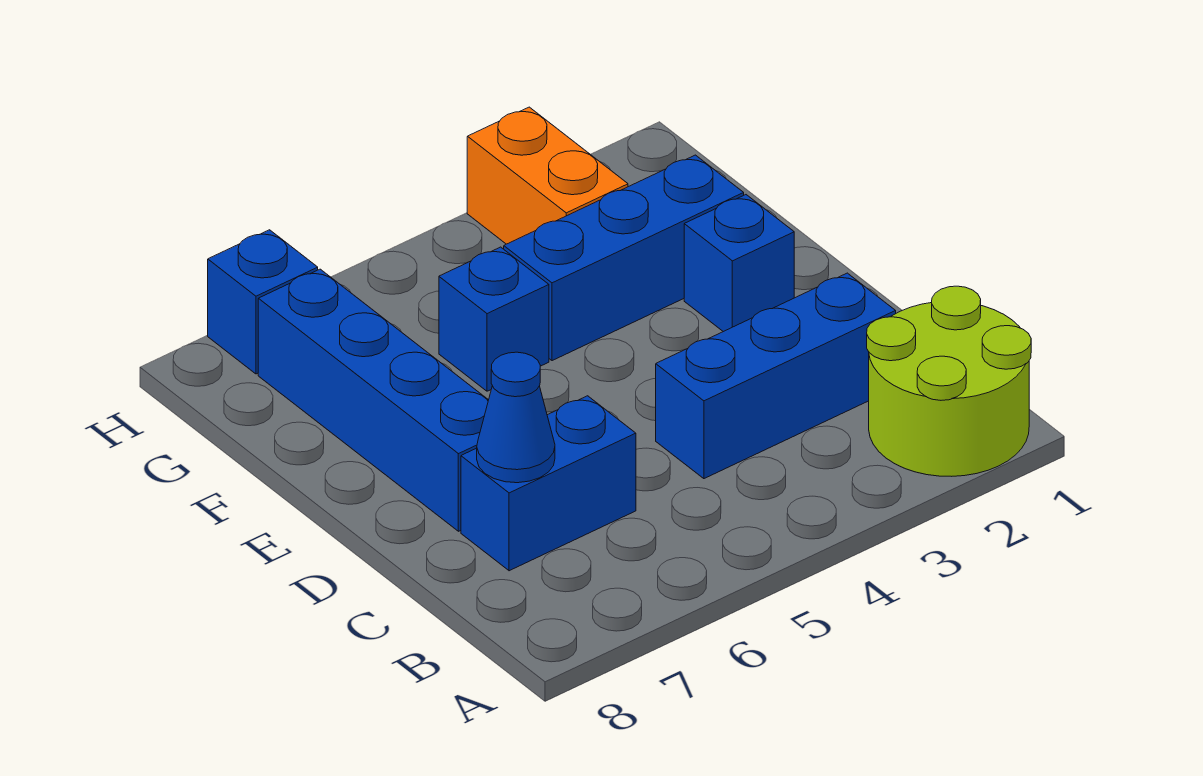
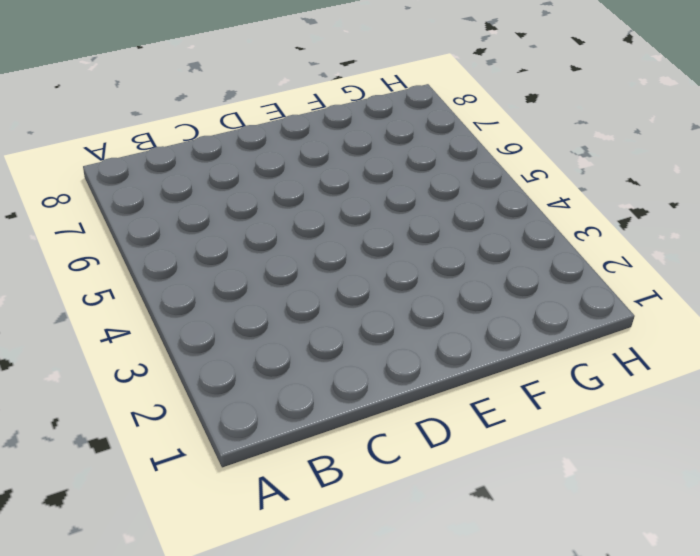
none -> lime round brick A1:B2 level 1
none -> blue brick C2:C4 level 1

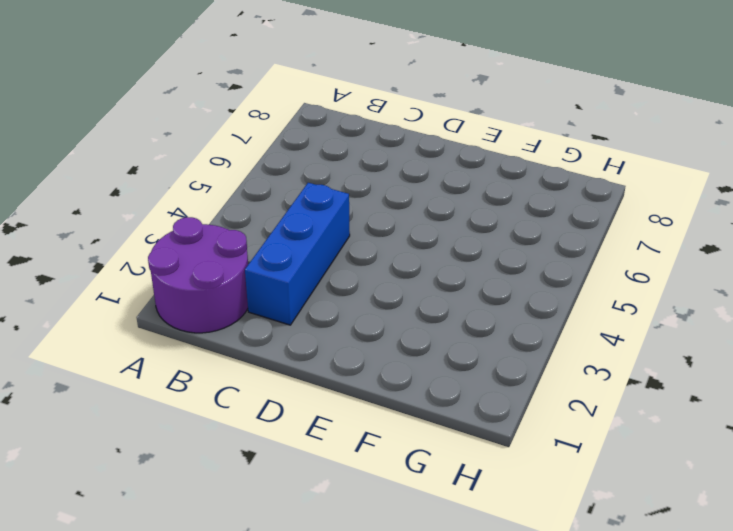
purple round brick A1:B2 level 1 -> lime round brick A1:B2 level 1
none -> blue brick C6:C7 level 1
none -> blue brick D7:G7 level 1

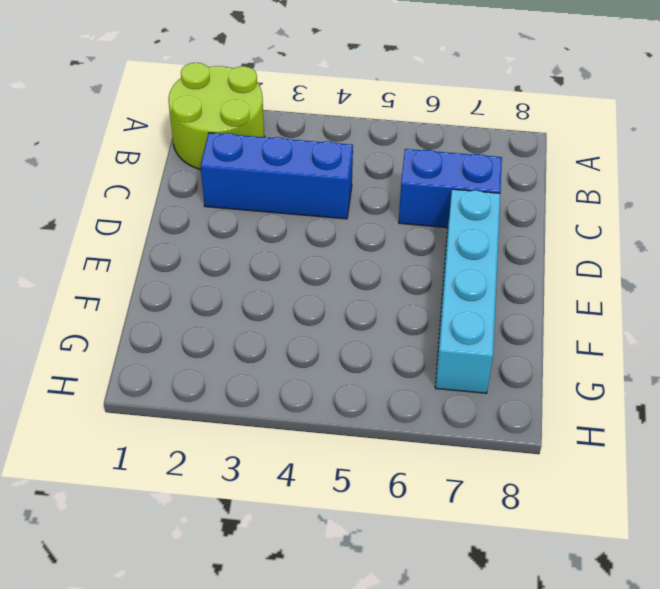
cyan brick D7:G7 level 1 -> blue brick D7:G7 level 1
none -> blue brick E2 level 1
none -> blue brick F2:F4 level 1

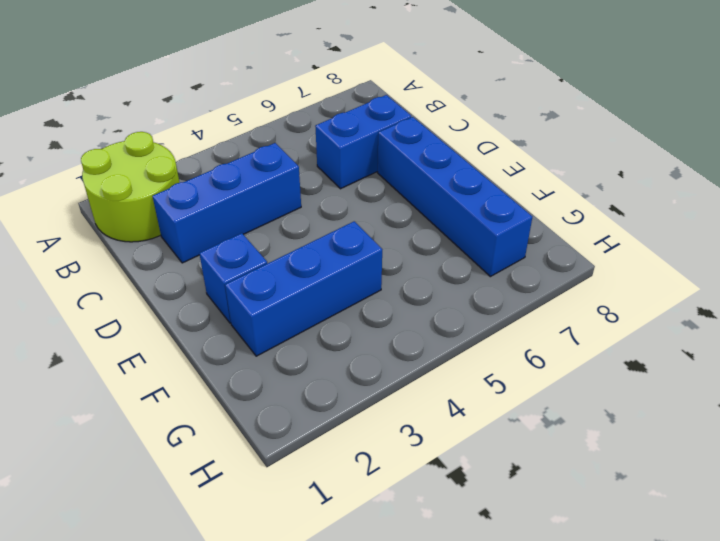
none -> blue brick F5 level 1
none -> orange brick G3:H3 level 1

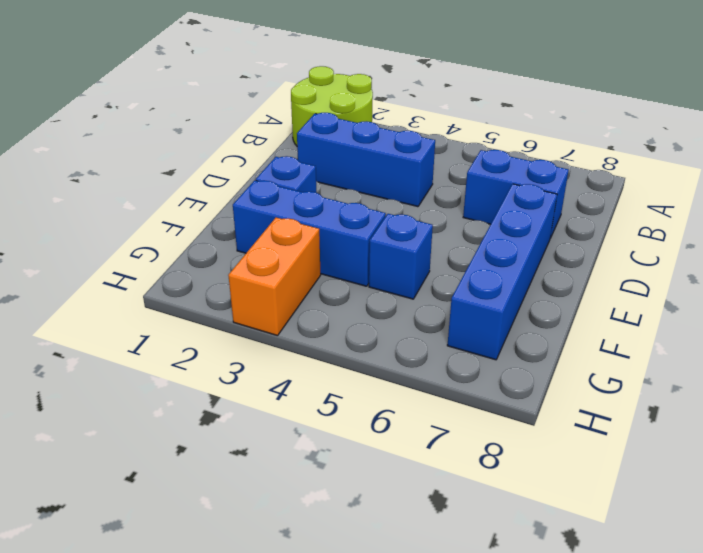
none -> blue brick H7 level 1
none -> blue cone C7 level 2

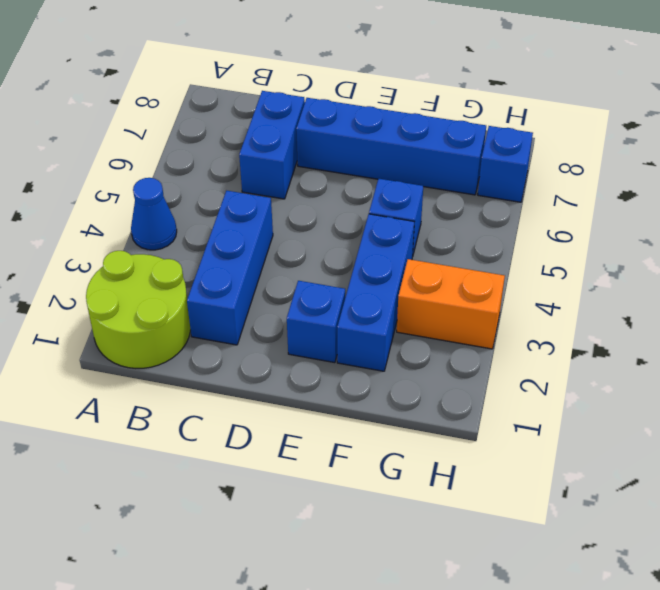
blue cone A4 level 1 -> blue cone C7 level 2

